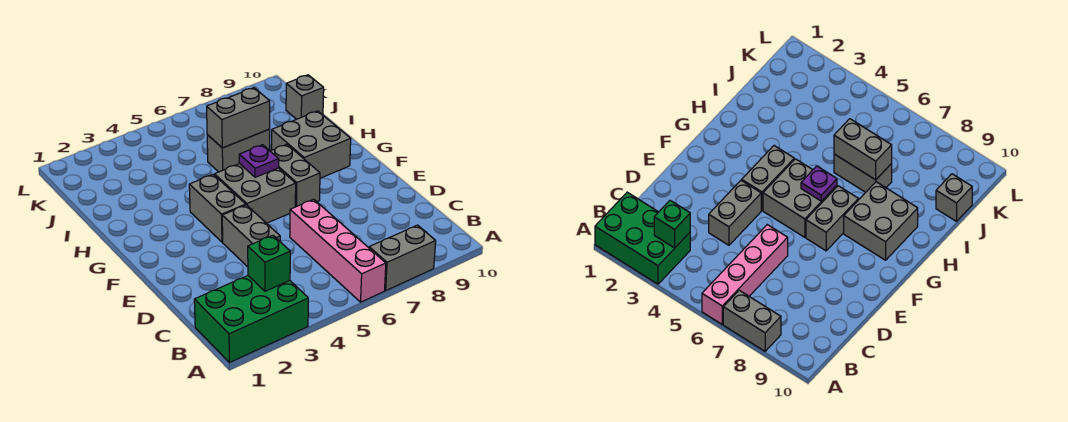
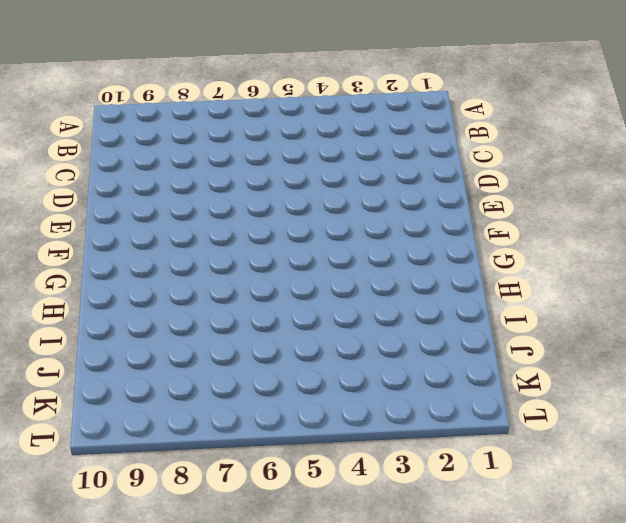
none -> green brick A1:B3 level 1
none -> pink brick A6:D6 level 1
none -> grey brick A7:A8 level 1

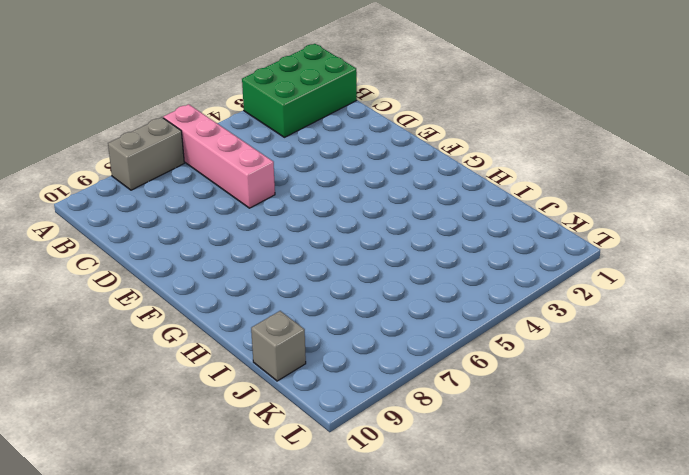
none -> grey brick D4:E4 level 1
none -> grey brick F4:G4 level 1
none -> grey brick F5:G6 level 1

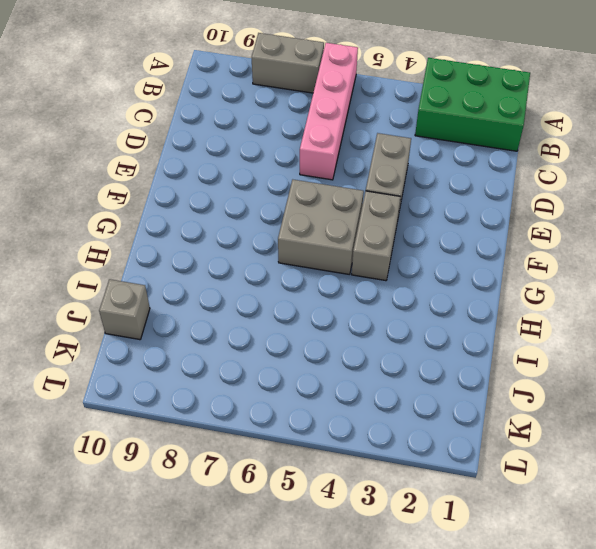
none -> grey brick F7:G7 level 1
none -> grey brick G8:H9 level 1
none -> grey brick I6:I7 level 1

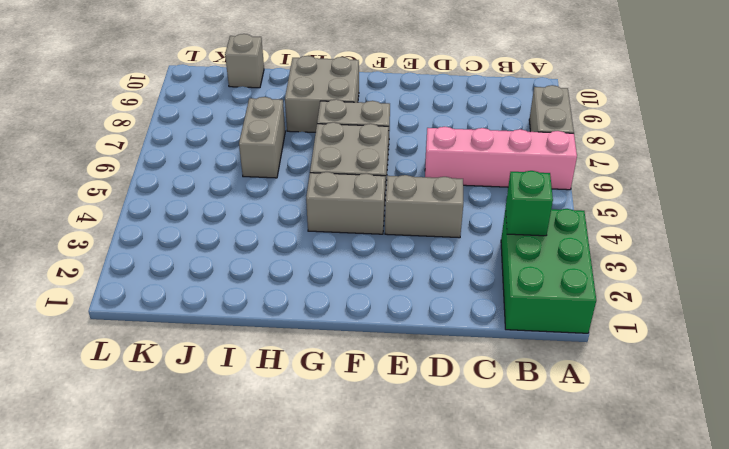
none -> purple plate G6 level 2
none -> grey brick I6:I7 level 2

